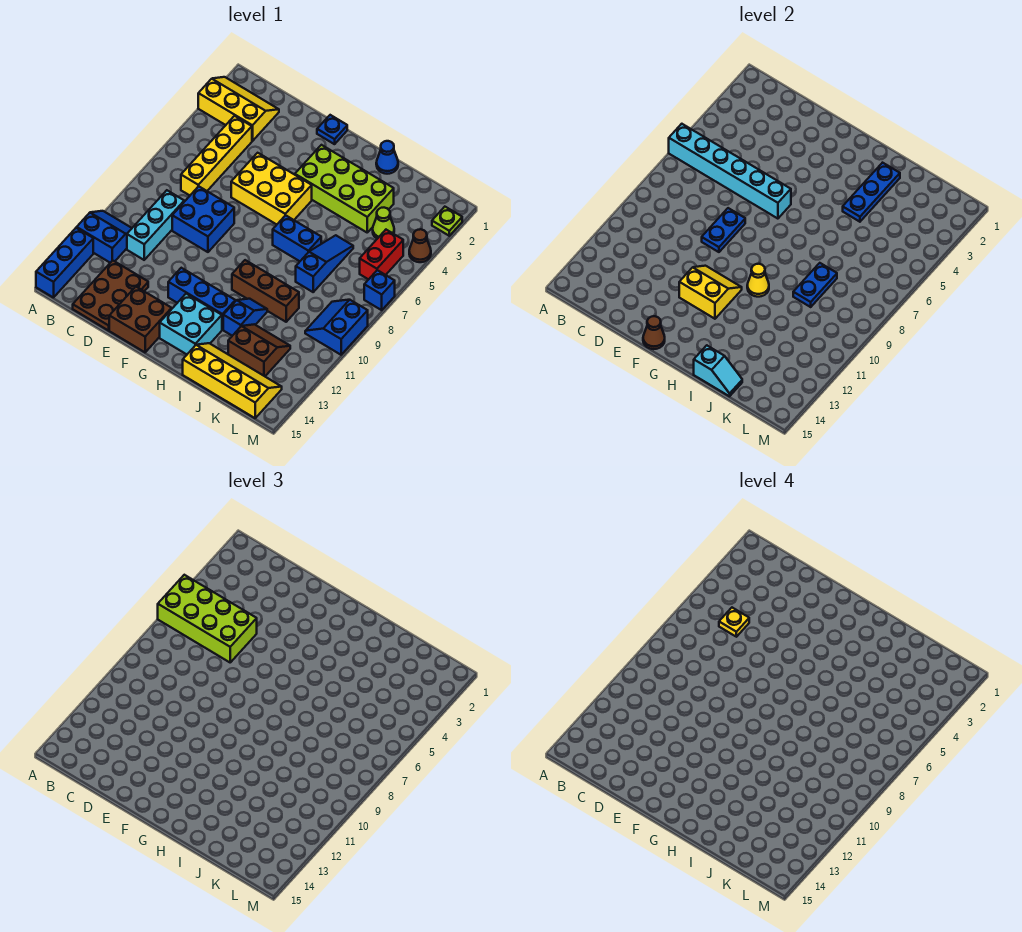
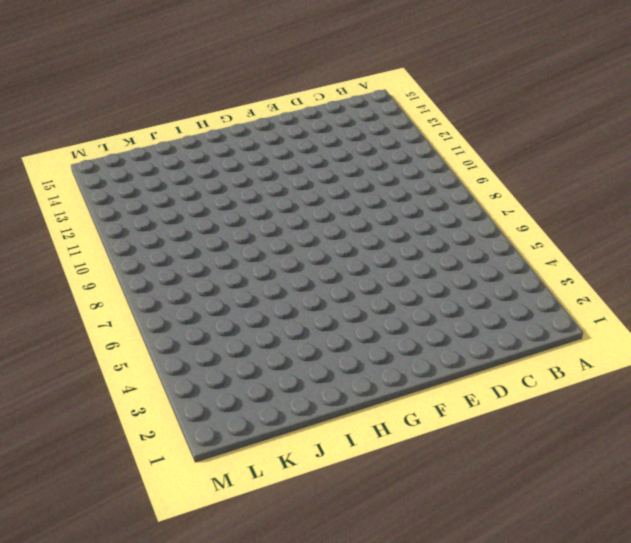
none -> yellow slope A2:C3 level 1 top 3
none -> blue slope A11:B12 level 1 top 12
none -> blue brick A13:A15 level 1
none -> yellow brick C4:C7 level 1

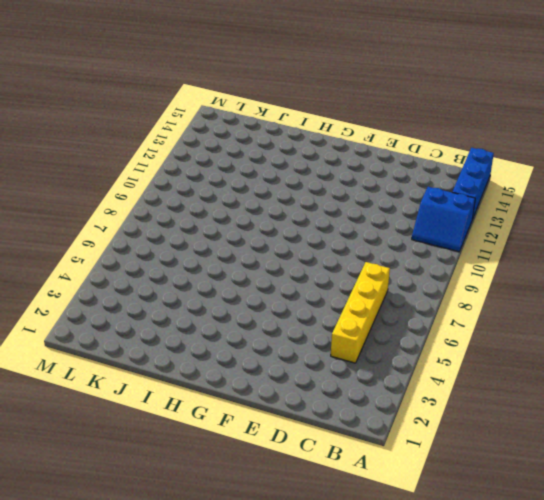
none -> yellow slope A2:C3 level 1 top 3
none -> cyan brick C9:C11 level 1
none -> brown plate C13:D15 level 1
none -> blue brick D8:E9 level 1

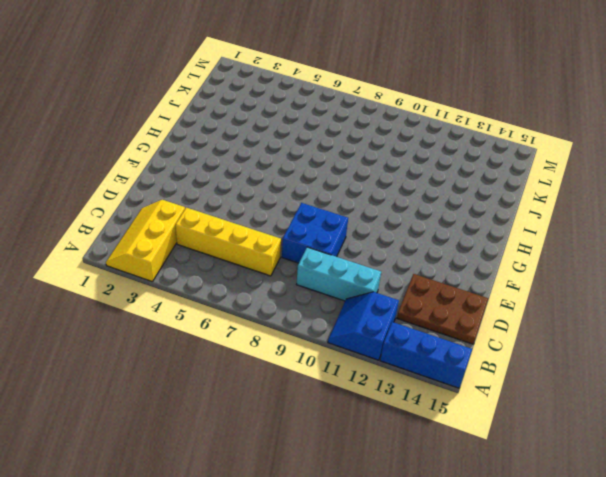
none -> yellow brick E5:G6 level 1
none -> brown brick E14:F15 level 1
none -> blue plate F1 level 1
none -> blue brick F12:H12 level 1

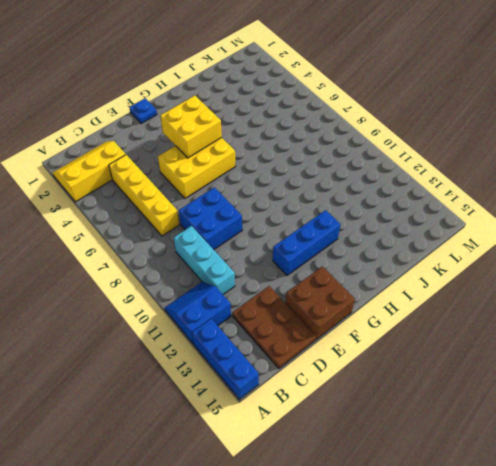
yellow brick F4:G5 level 2 -> none
none -> lime brick G3:J4 level 1
none -> cyan brick G13:H14 level 1
none -> blue brick H7:I7 level 1
none -> brown brick H10:J10 level 1

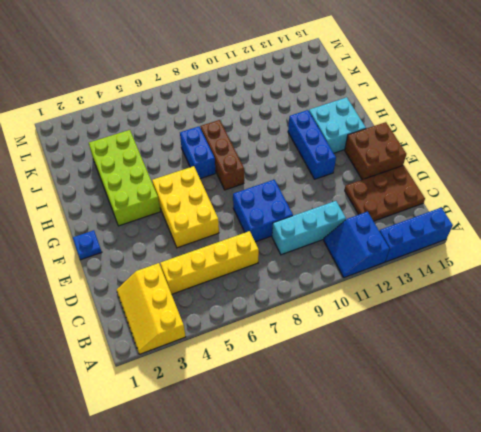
brown brick G8:I8 level 1 -> brown brick H10:J10 level 1
none -> blue cone I1 level 1
none -> blue slope I11:I12 level 1 top 12
none -> yellow slope I14:L15 level 1 top 15
none -> blue slope J6:J8 level 1 top 8

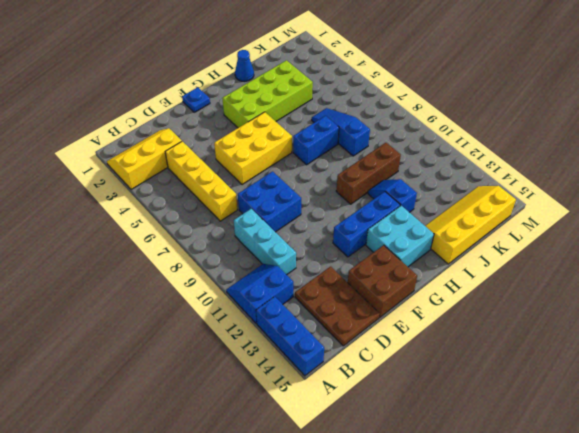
none -> brown slope J12:K13 level 1 top 13
none -> lime cone K4 level 1
none -> red brick L5:L6 level 1
none -> blue slope L9:M10 level 1 top M

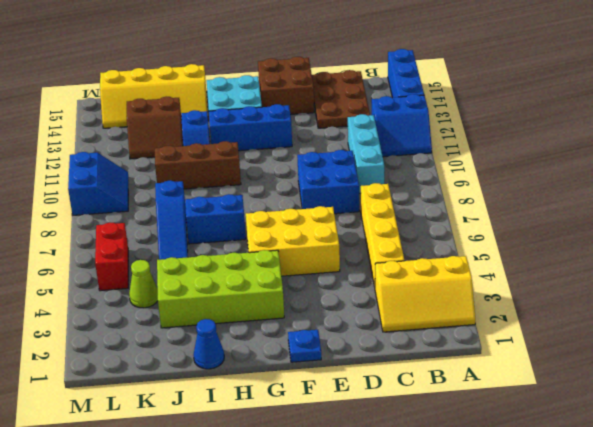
none -> lime plate M2 level 1
none -> brown cone M4 level 1
none -> blue brick M7 level 1
none -> cyan brick A6:F6 level 2

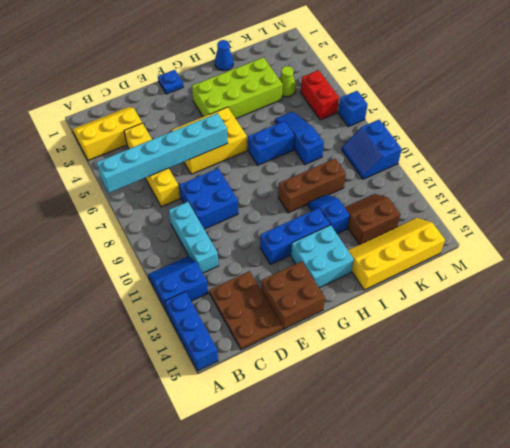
none -> lime plate M2 level 1
none -> brown cone M4 level 1
none -> blue plate E8:E9 level 2
none -> yellow slope F11:G12 level 2 top 12

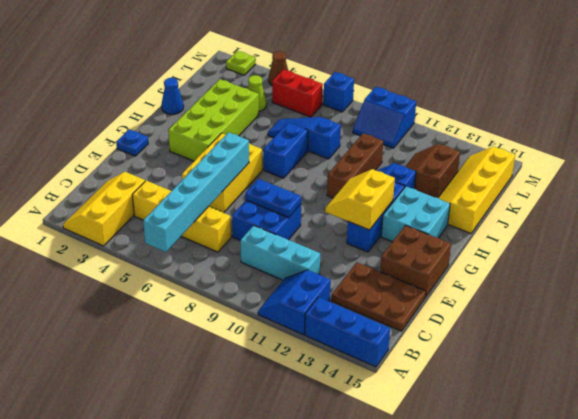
none -> brown cone F15 level 2
none -> yellow cone H10 level 2
none -> blue plate I2:I4 level 2
none -> cyan slope I15:J15 level 2 top I

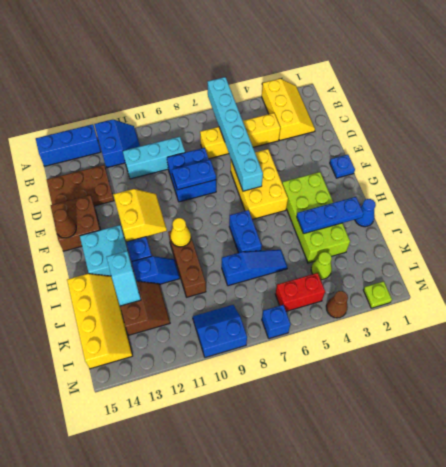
cyan slope I13:J13 level 2 top I -> cyan slope I15:J15 level 2 top I
none -> blue plate J8:J9 level 2
none -> lime brick A5:D6 level 3
none -> yellow plate C5 level 4

